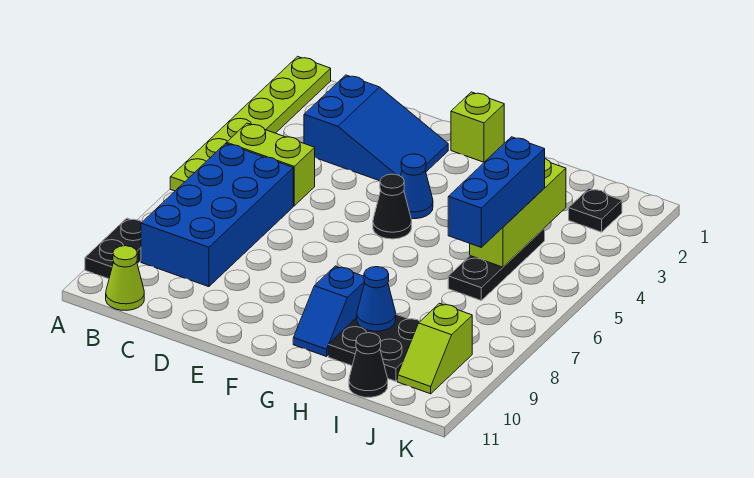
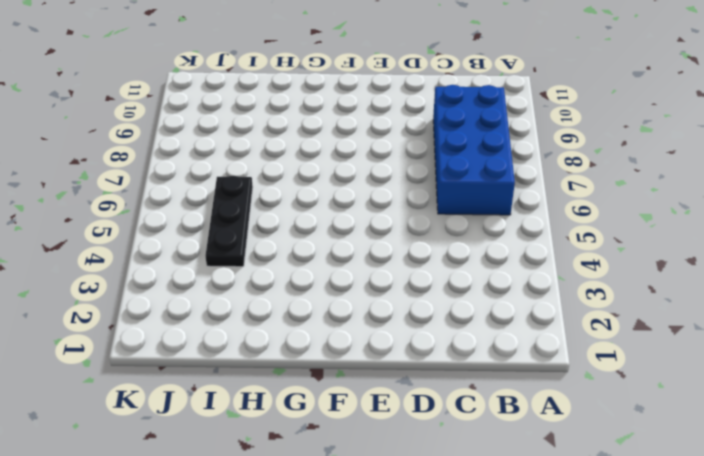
none -> lime plate A1:A6 level 1
none -> black plate A9:A10 level 1
none -> lime brick B5:C5 level 1

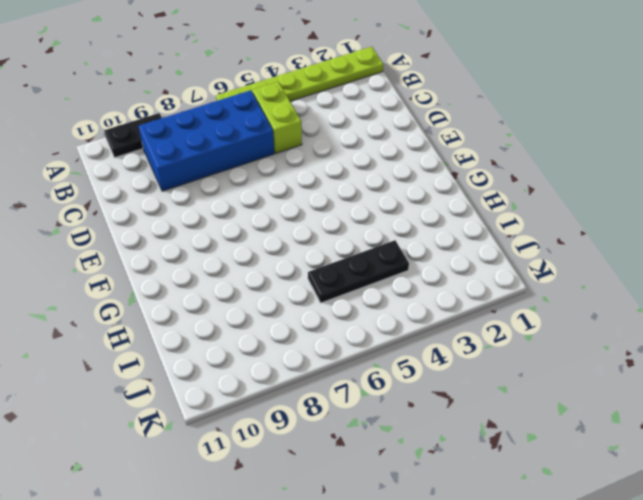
none -> lime cone B11 level 1
none -> blue slope C2:E3 level 1 top C
none -> lime brick F1 level 1

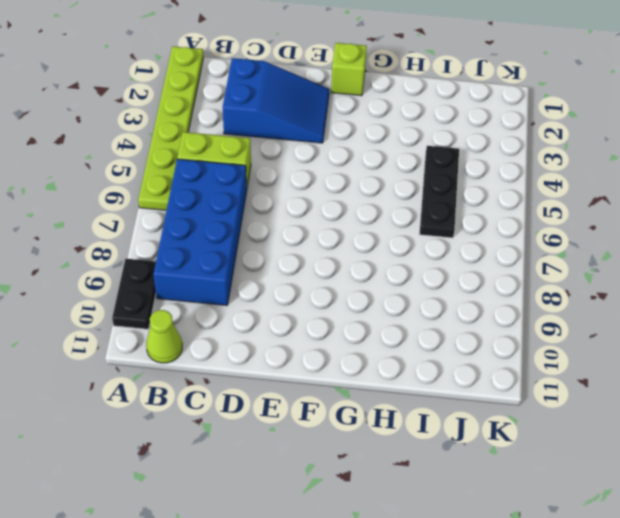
none -> blue cone F4 level 1
none -> black cone F5 level 1
none -> blue slope G9:G10 level 1 top 9

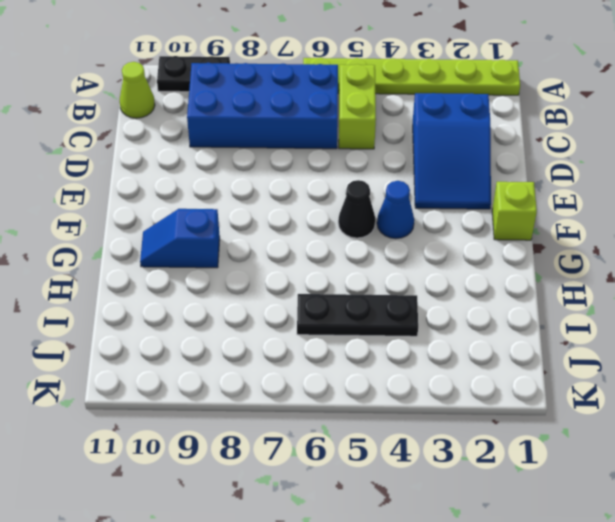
none -> black plate H9:I10 level 1
none -> black cone I11 level 1
none -> black plate J2 level 1

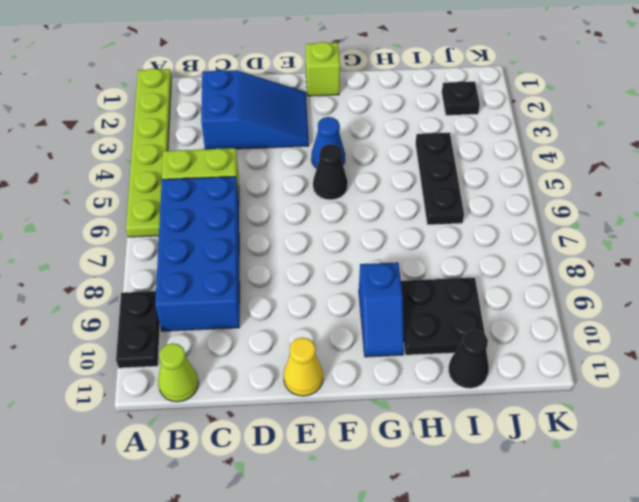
yellow cone E11 level 1 -> none
none -> lime slope J9:J10 level 1 top 9
none -> blue cone H9 level 2
none -> lime brick I3:I5 level 2

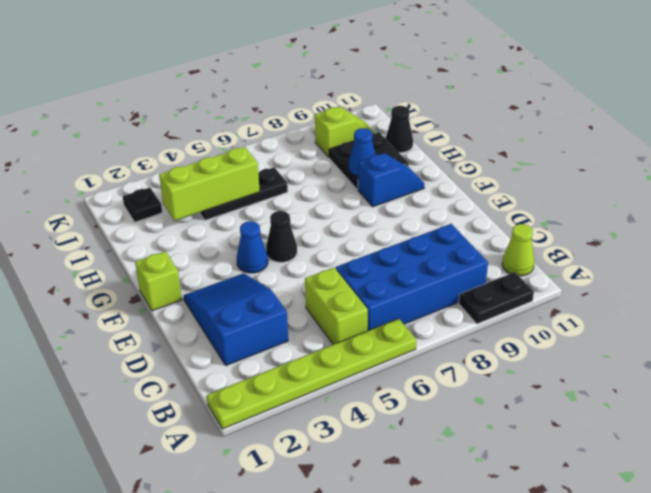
none -> blue brick I4:I6 level 3

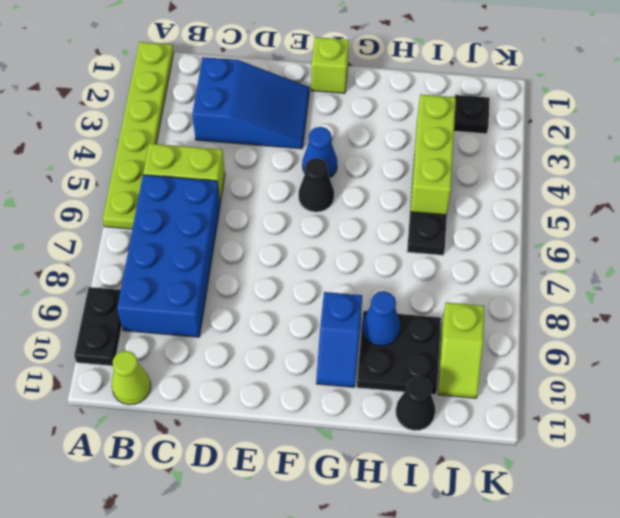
none -> blue brick I4:I6 level 3

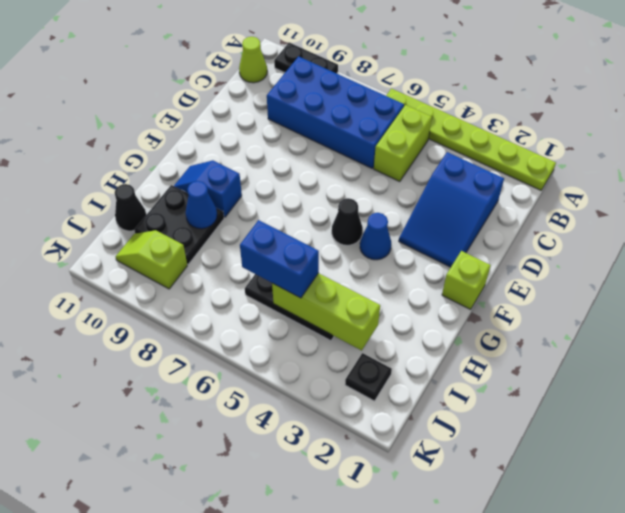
blue brick I5:I6 level 3 -> blue brick I4:I6 level 3

